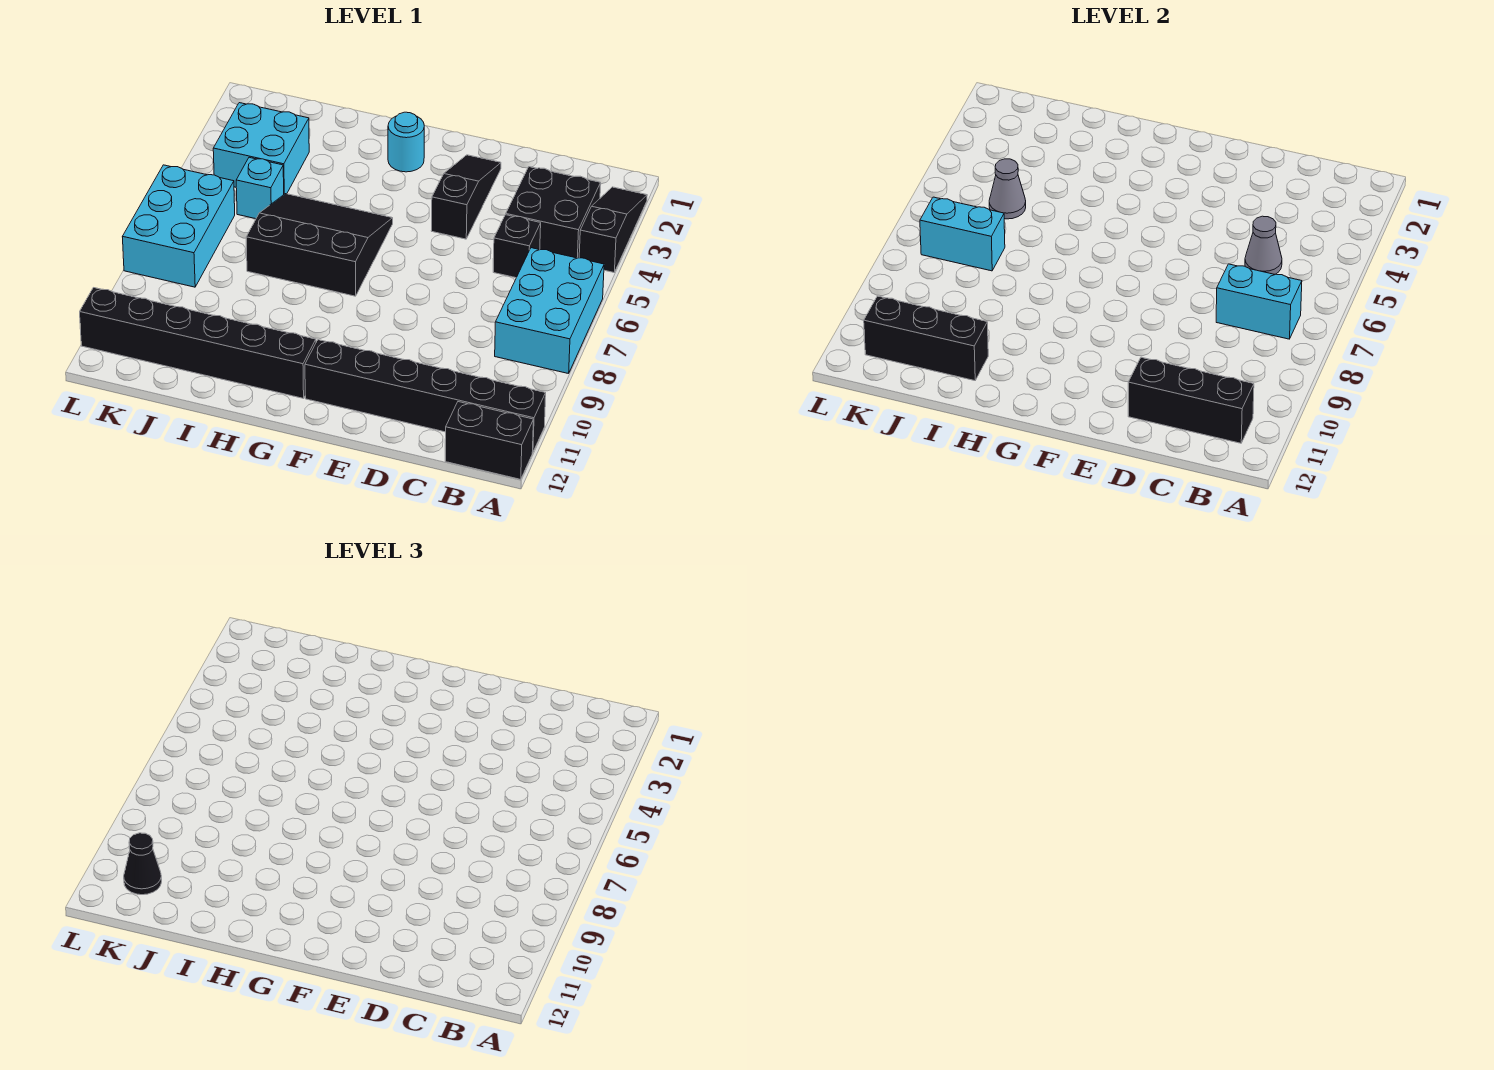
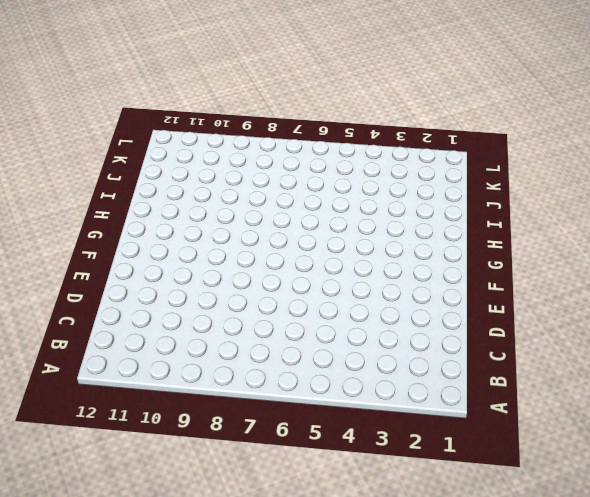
none -> black slope A2:A4 level 1 top 4
none -> cyan brick A6:B8 level 1
none -> black brick A11:F11 level 1

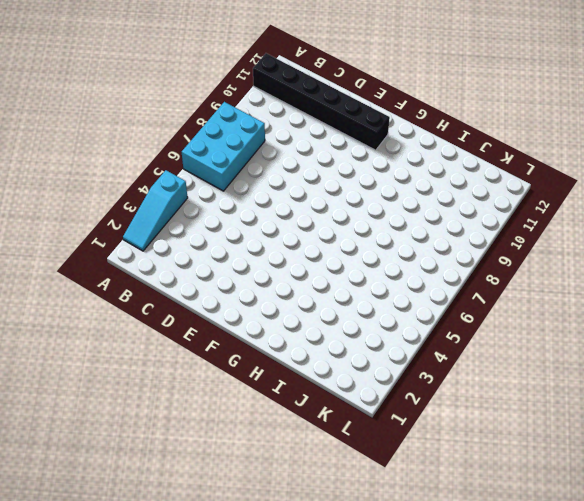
cyan slope A2:A4 level 1 top 4 -> black slope A2:A4 level 1 top 4
none -> black brick A12:B12 level 1
none -> black brick B3:C4 level 1
none -> black brick C5 level 1

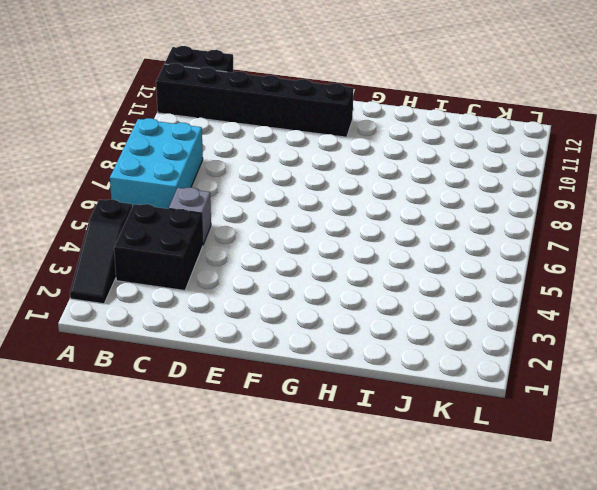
grey brick C5 level 1 -> black brick C5 level 1
none -> black slope E2:E4 level 1 top 4
none -> cyan round brick G2 level 1
none -> black slope G5:I7 level 1 top 7

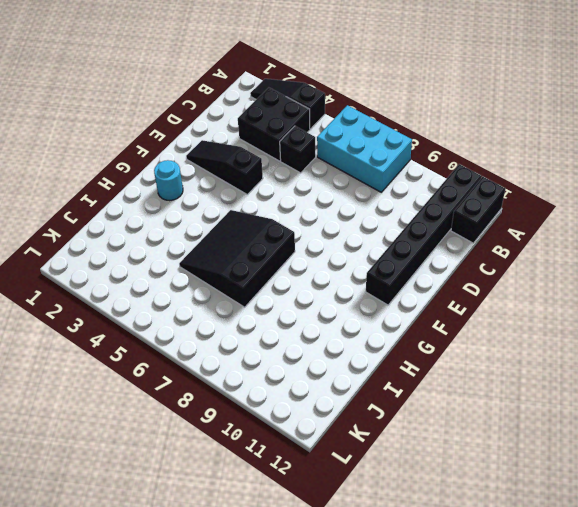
none -> black brick G11:L11 level 1
none -> cyan brick J3:K4 level 1
none -> cyan brick J5 level 1

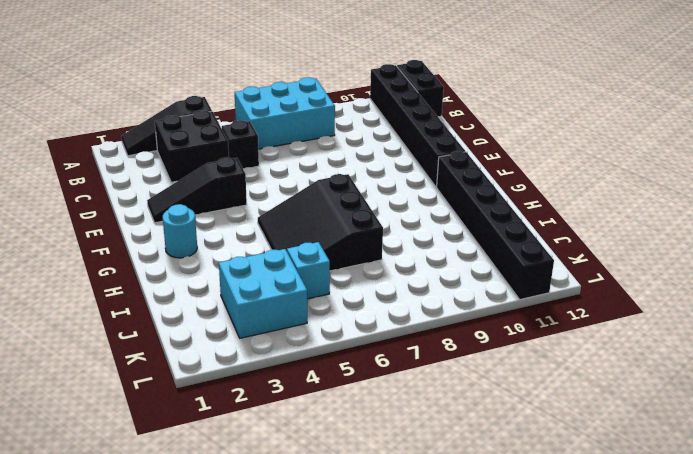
none -> cyan brick K6:L8 level 1
none -> cyan brick B7:C7 level 2
none -> black brick B11:D11 level 2

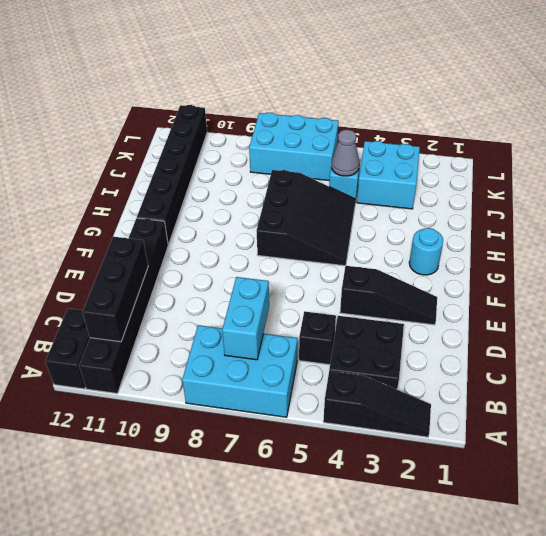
none -> grey cone C5 level 2
none -> black brick I11:K11 level 2
none -> cyan brick J7:K7 level 2

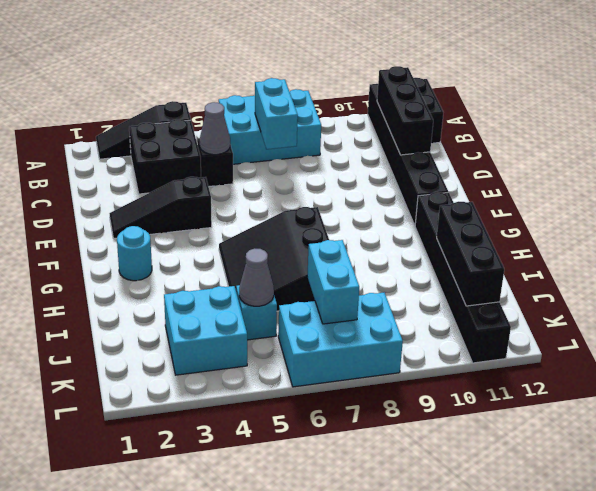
none -> black cone K11 level 3

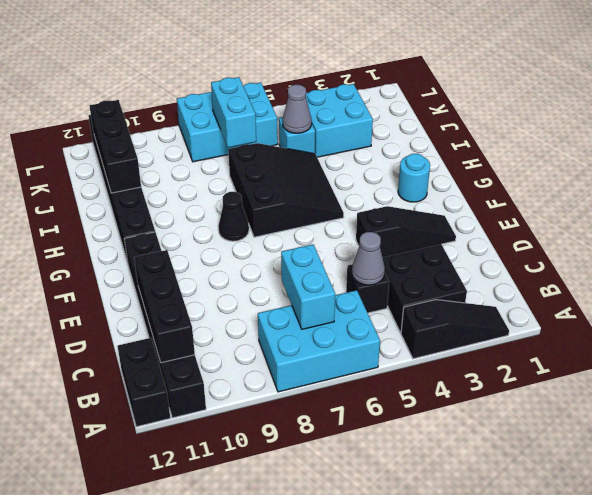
black cone G8 level 1 -> black cone K11 level 3

